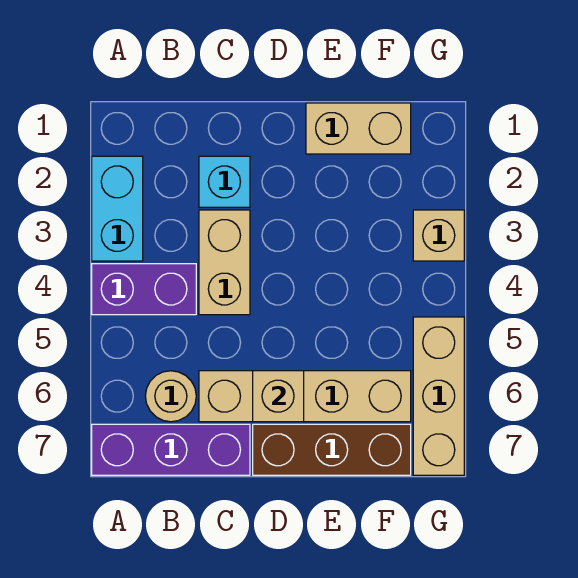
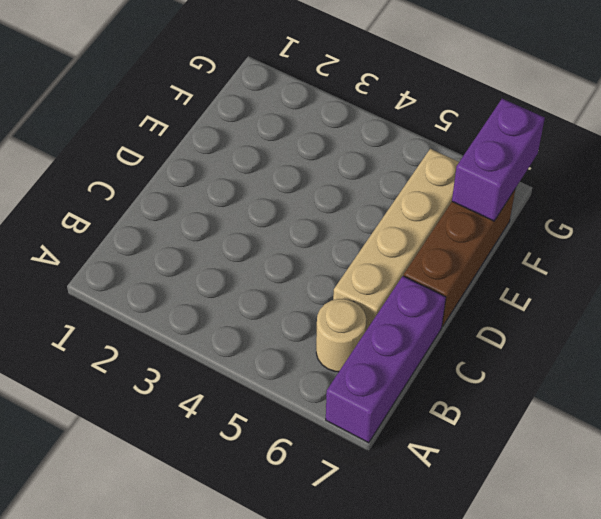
purple brick F7:G7 level 2 -> purple brick A4:B4 level 1
none -> cyan brick A2:A3 level 1
none -> cyan brick C2 level 1
none -> tan brick C3:C4 level 1

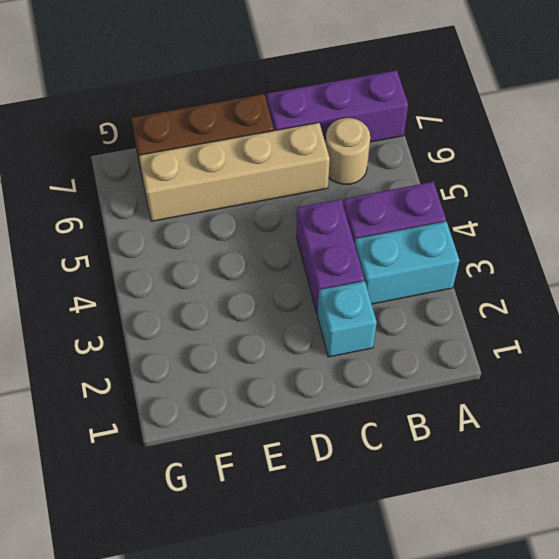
cyan brick A3:B3 level 1 -> cyan brick A2:A3 level 1
purple brick C3:C4 level 1 -> tan brick C3:C4 level 1
none -> tan brick E1:F1 level 1
none -> tan brick G3 level 1
none -> tan brick G5:G7 level 1

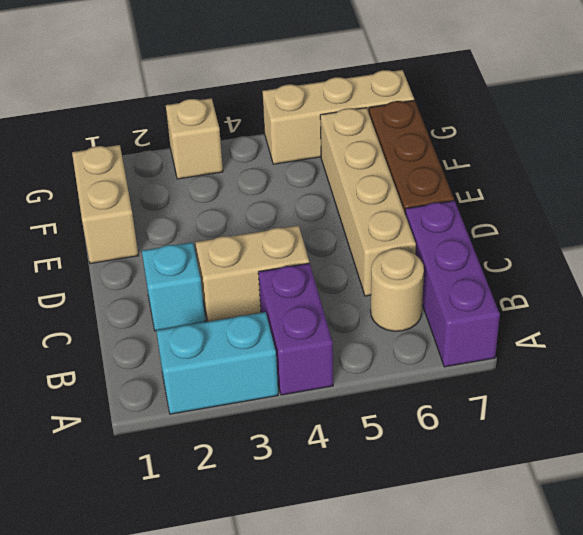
none -> tan brick D6 level 2

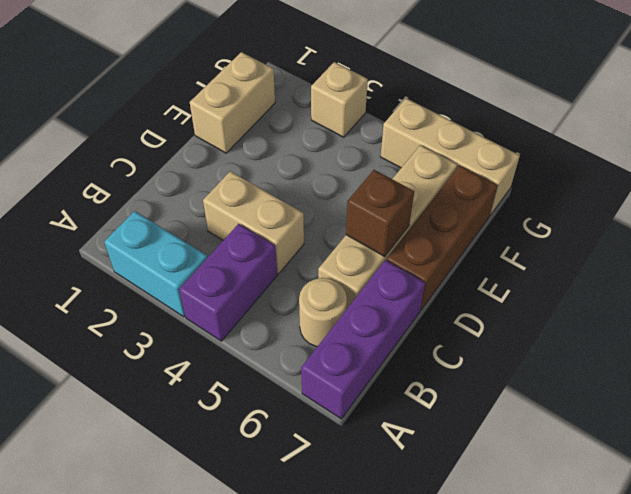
brown brick D6 level 2 -> tan brick D6 level 2
none -> cyan brick C2 level 1

